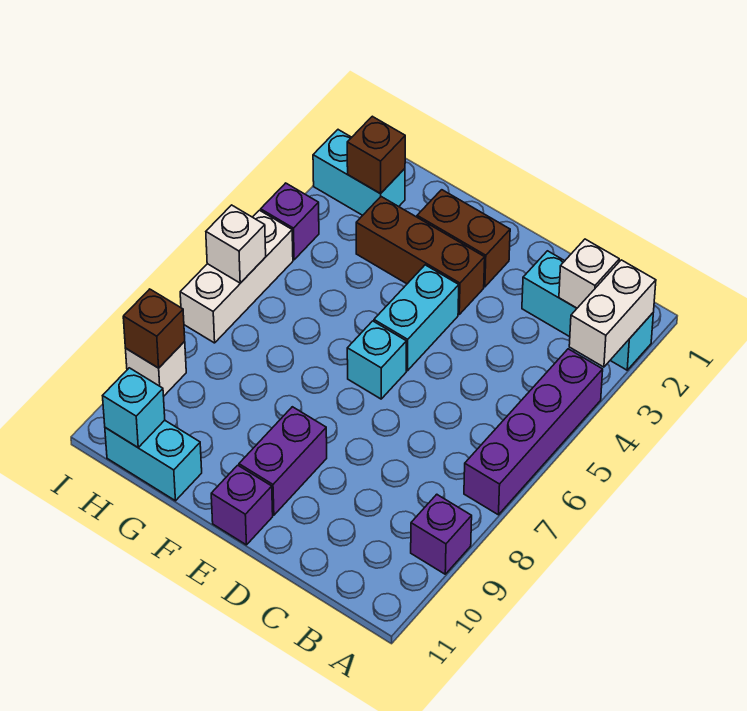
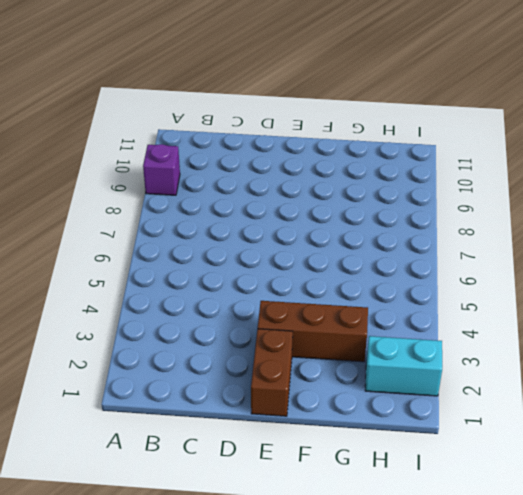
brown brick E1:E2 level 1 -> brown brick E2:F2 level 1
none -> cyan brick A2:C2 level 1
none -> purple brick A4:A7 level 1
none -> cyan brick E4:E5 level 1

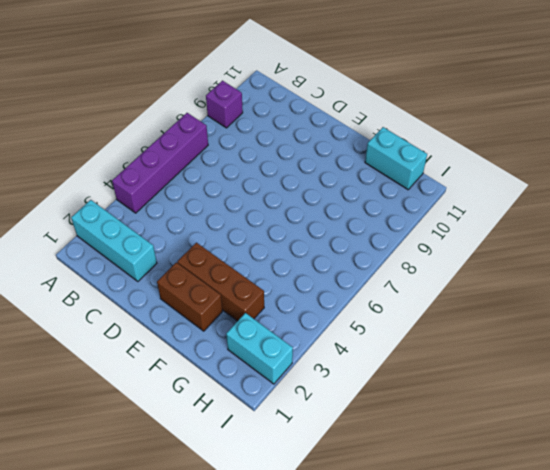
none -> cyan brick E4:E5 level 1
none -> cyan brick E6 level 1
none -> purple brick E9:E10 level 1

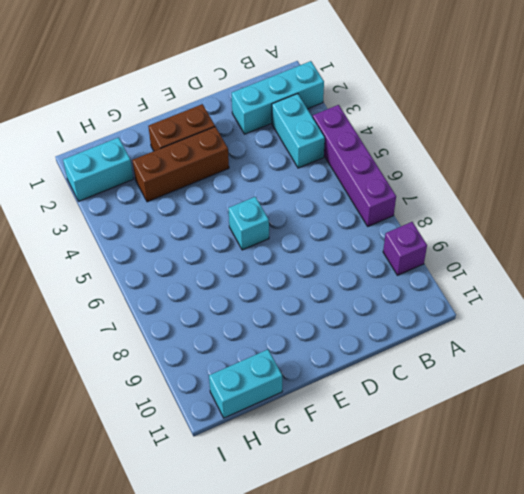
cyan brick B3:B4 level 1 -> cyan brick E4:E5 level 1
none -> purple brick E9:E10 level 1
none -> purple brick E11 level 1
none -> purple brick I4 level 1

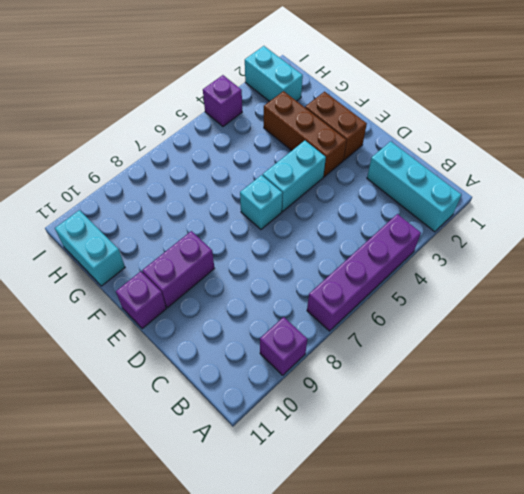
none -> white brick I5:I7 level 1
none -> white brick I9 level 1
none -> white brick A2:A3 level 2

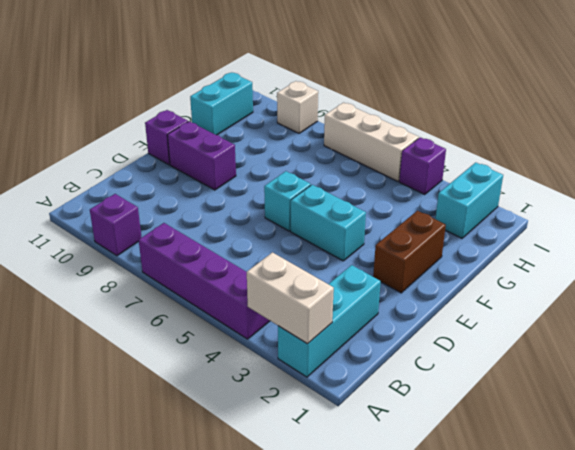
none -> brown brick E3:G3 level 1
none -> white brick B2 level 2
none -> brown brick H2 level 2

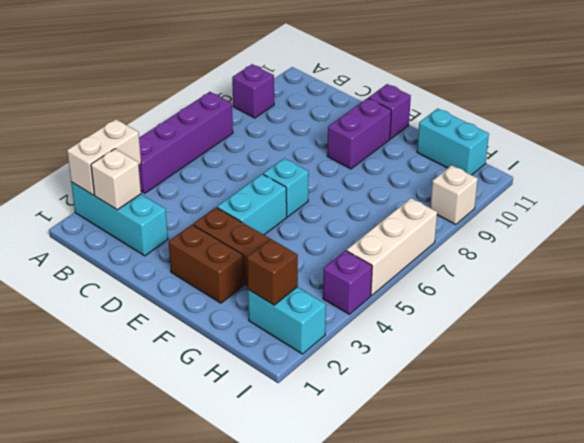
none -> cyan brick H11 level 2
none -> white brick I6 level 2
none -> brown brick I9 level 2

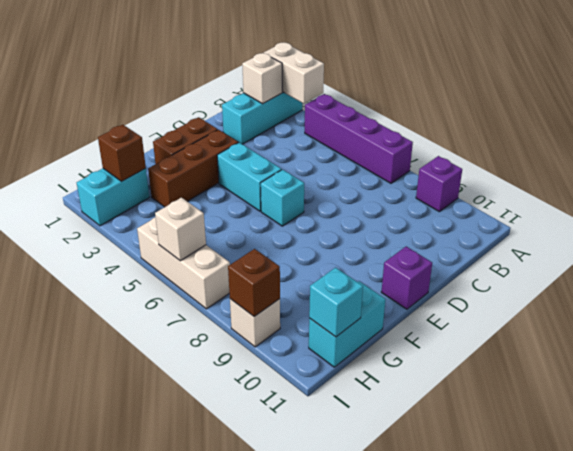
none -> purple brick E9:E10 level 1
none -> purple brick I4 level 1

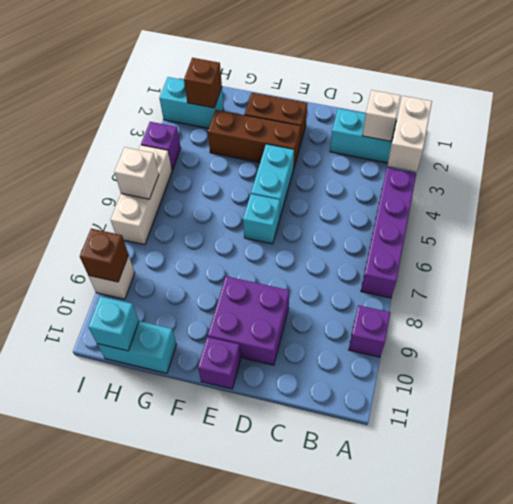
purple brick D9:E10 level 1 -> purple brick E9:E10 level 1

